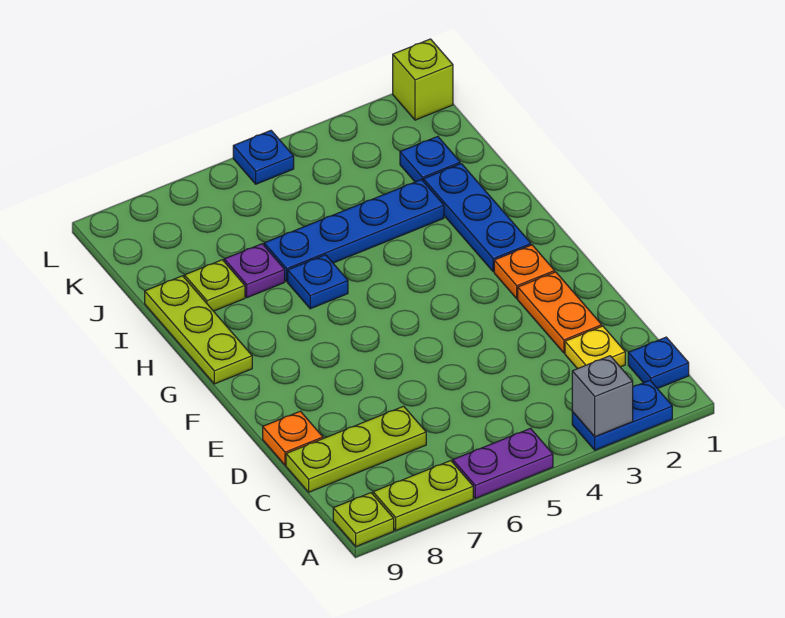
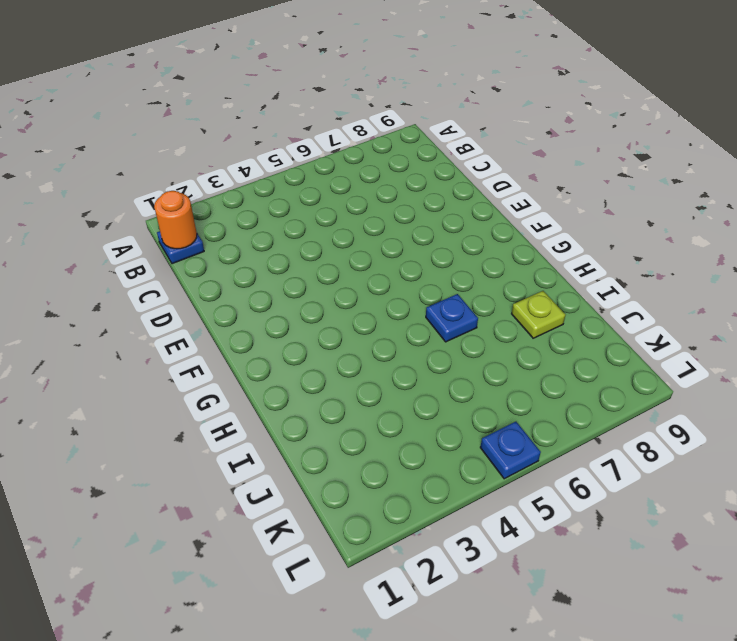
orange round brick B1 level 2 -> none
none -> blue plate A2:A3 level 1
none -> purple plate A5:A6 level 1
none -> lime plate A7:A8 level 1

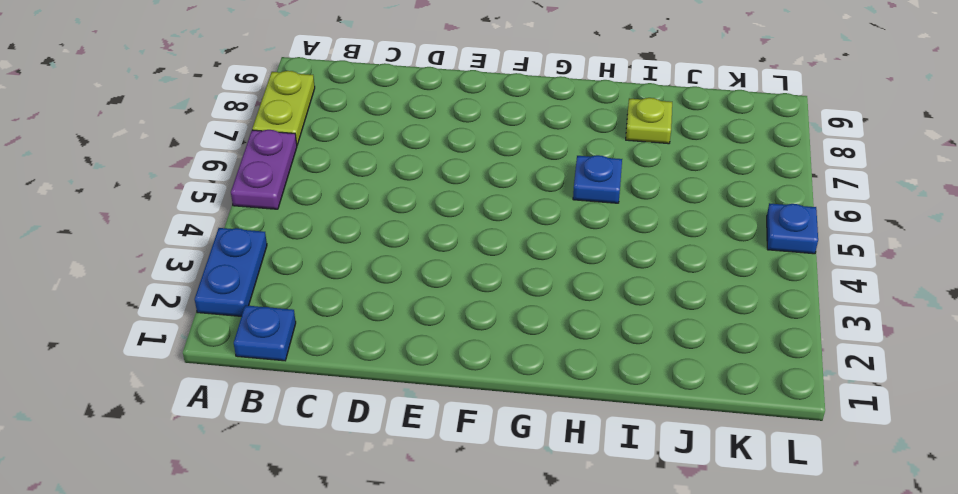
none -> lime plate A9 level 1
none -> yellow plate C2 level 1
none -> lime plate C7:C9 level 1

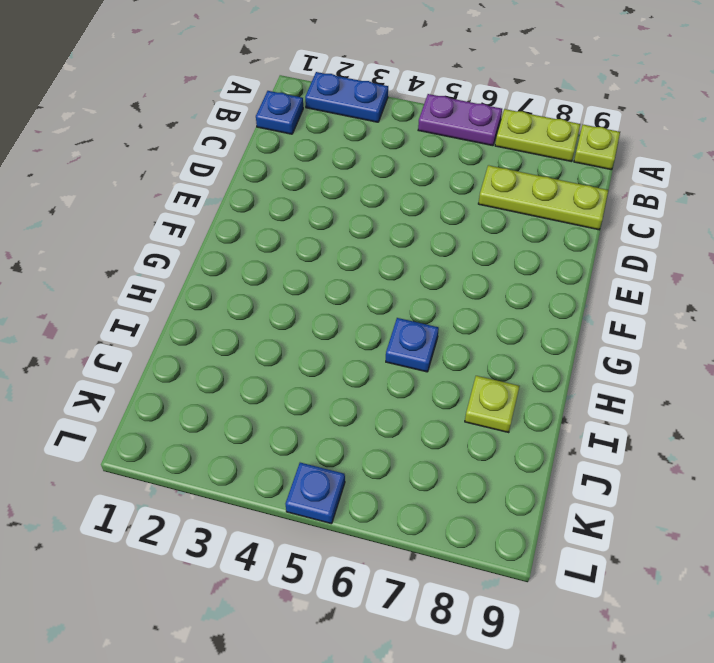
none -> yellow plate C2 level 1
none -> orange plate D2:E2 level 1
none -> orange plate D9 level 1

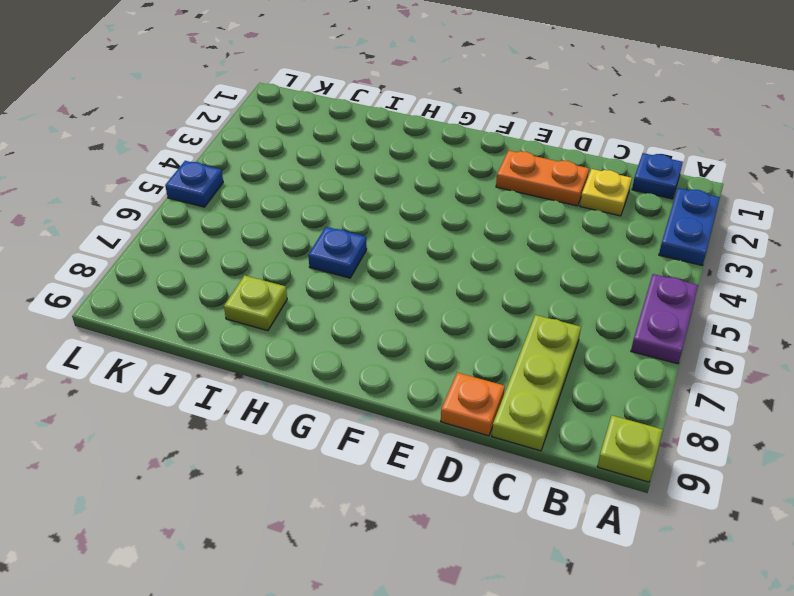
none -> lime plate A7:A8 level 1
none -> orange plate F2 level 1
none -> blue plate G2:I2 level 1

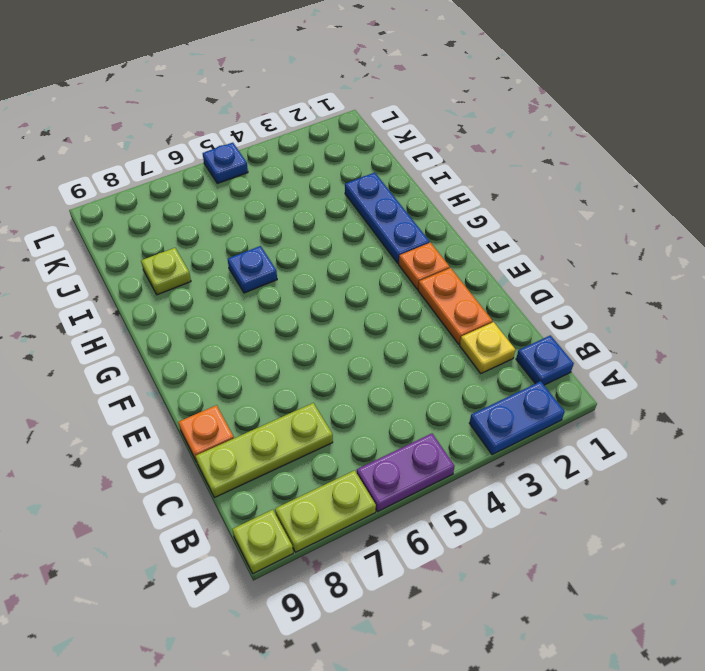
none -> lime plate G9:I9 level 1
none -> blue plate I3:I6 level 1
none -> purple plate I7 level 1

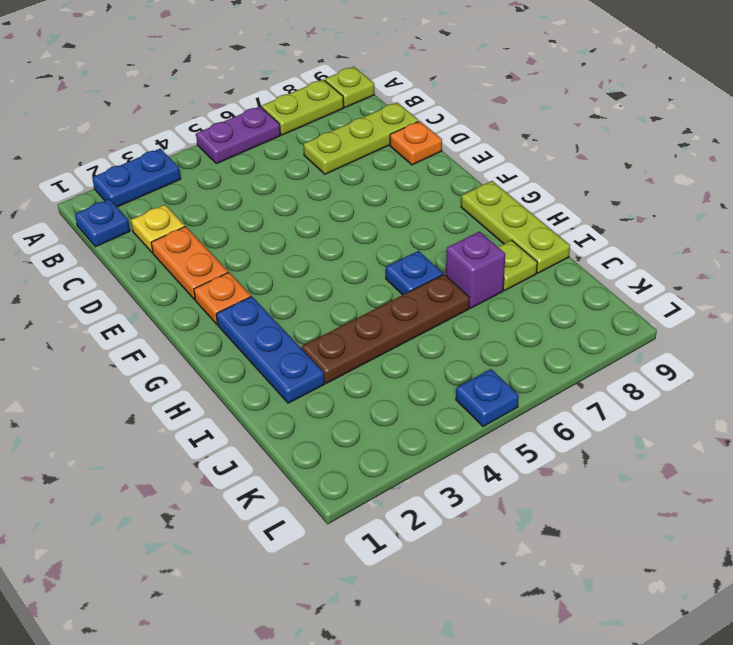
brown plate I3:I6 level 1 -> blue plate I3:I6 level 1
purple brick I7 level 1 -> purple plate I7 level 1
none -> blue plate J2 level 1
none -> lime brick L1 level 1
none -> grey brick A3 level 2

